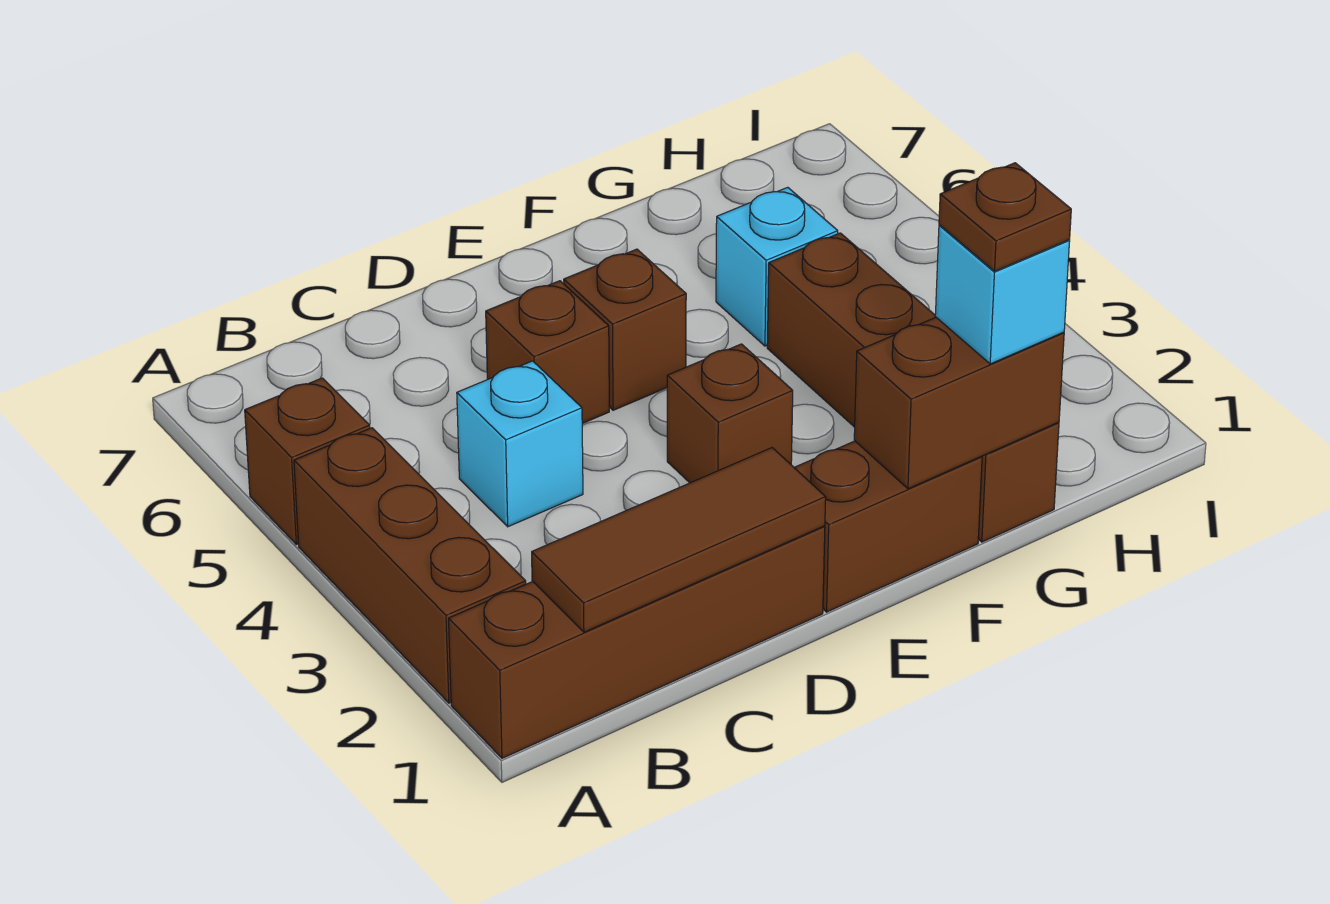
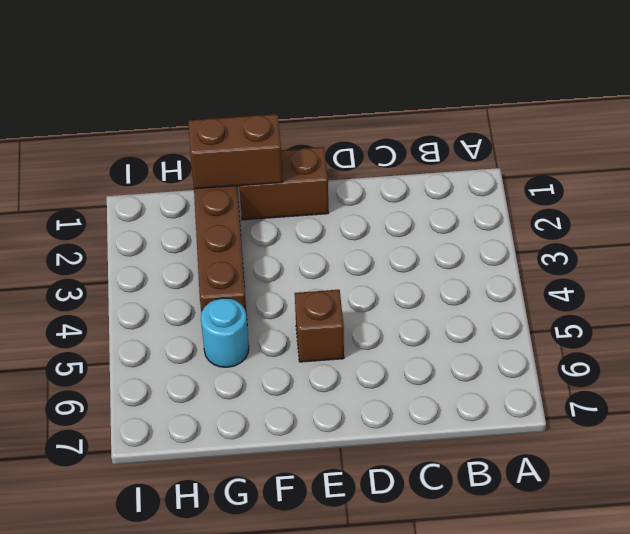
cyan round brick G5 level 1 -> cyan brick G5 level 1
none -> brown brick A1:D1 level 1
none -> brown brick A2:A4 level 1
none -> brown brick A5 level 1

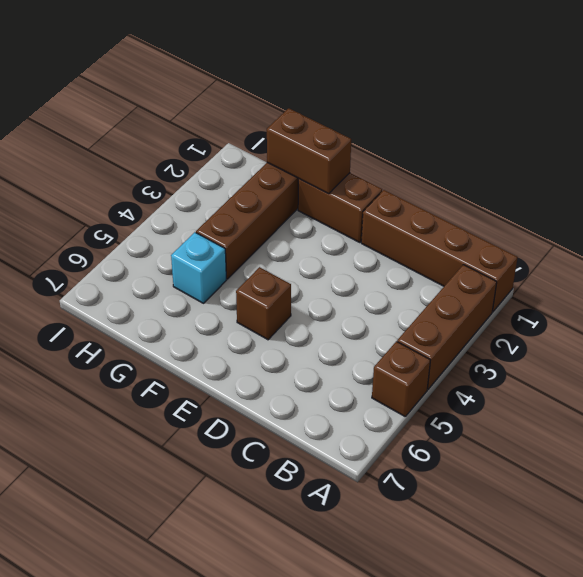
none -> cyan brick C4 level 1
none -> brown brick D5 level 1
none -> brown brick E3 level 1

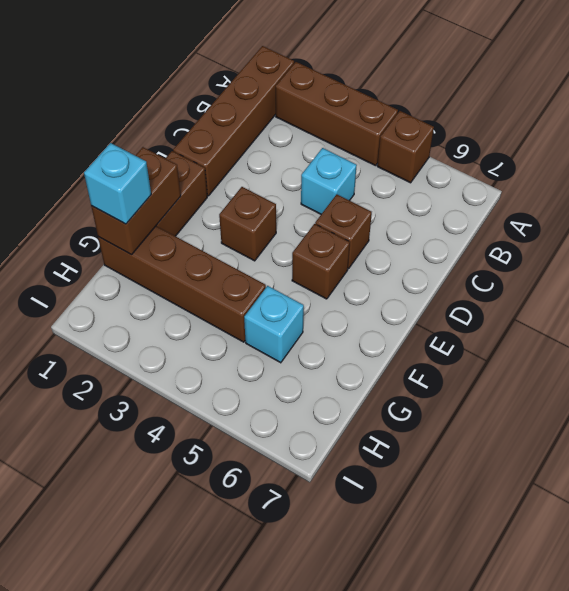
none -> brown tile B1:D1 level 2
none -> brown plate G1 level 4

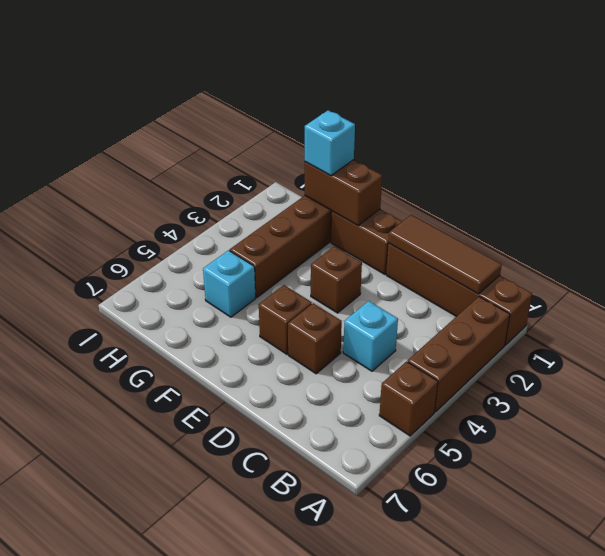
none -> brown plate G1 level 4

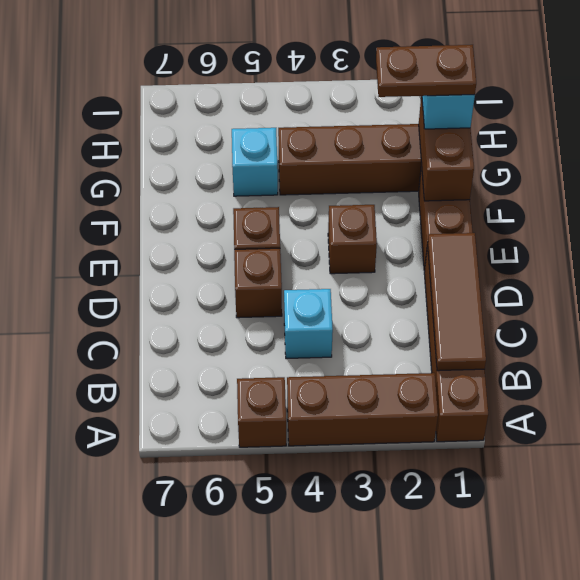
brown plate G1:G2 level 4 -> brown plate G1 level 4

